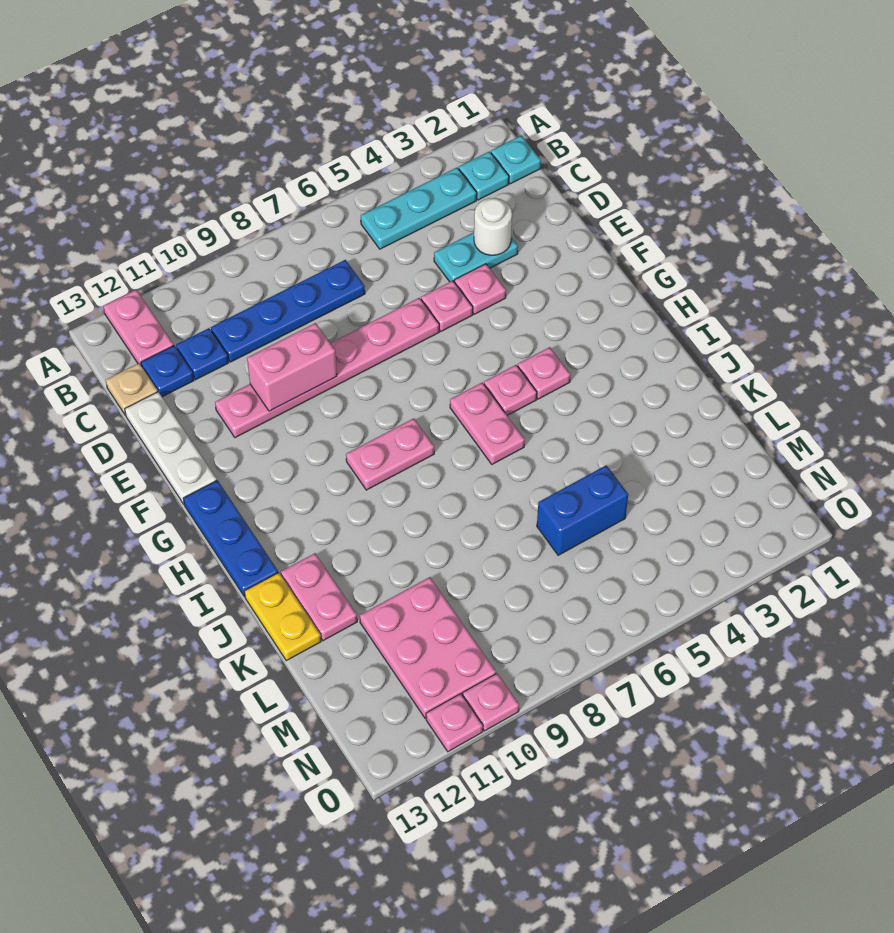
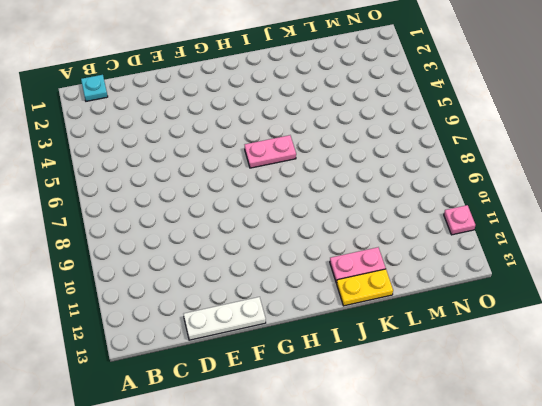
none -> pink plate A12:B12 level 1
none -> cyan plate B2 level 1
none -> cyan plate B3:B5 level 1

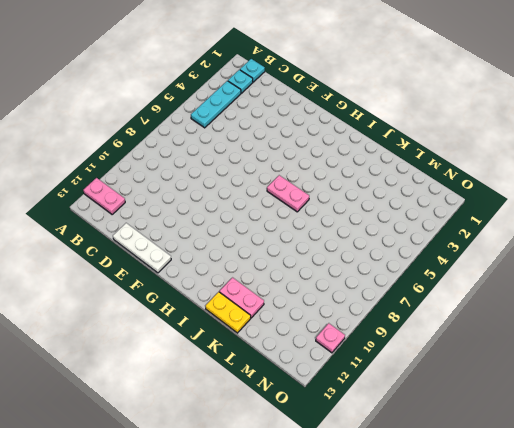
none -> blue plate C7:C10 level 1
none -> blue plate C11 level 1
none -> blue plate C12 level 1

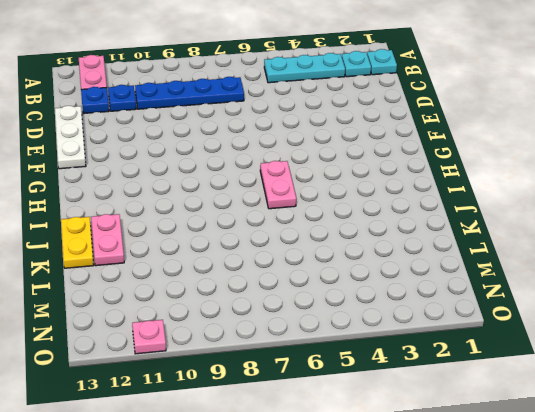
none -> tan plate C13 level 1
none -> cyan plate D3:D4 level 1
none -> pink plate E4 level 1

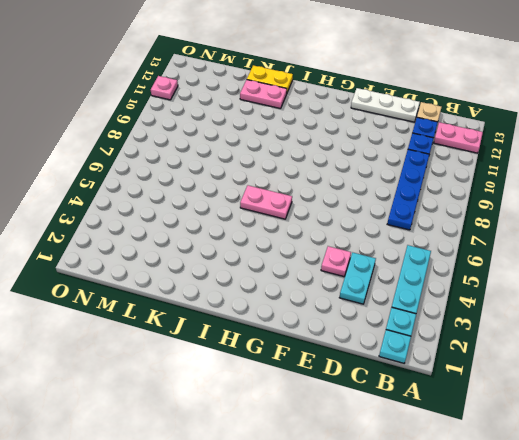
none -> pink plate E5 level 1
none -> pink plate E6:E11 level 1
none -> blue plate G13:I13 level 1

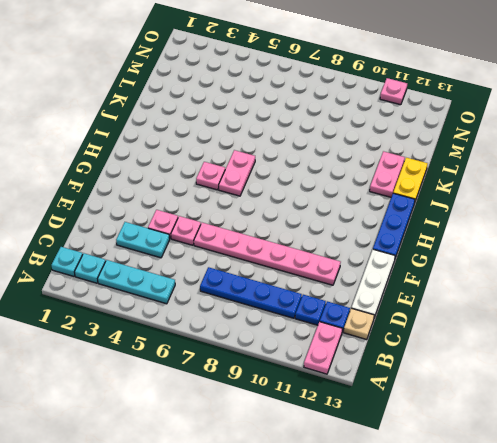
none -> pink plate H4 level 1
none -> pink plate H8:H9 level 1
none -> blue brick L5:L6 level 1

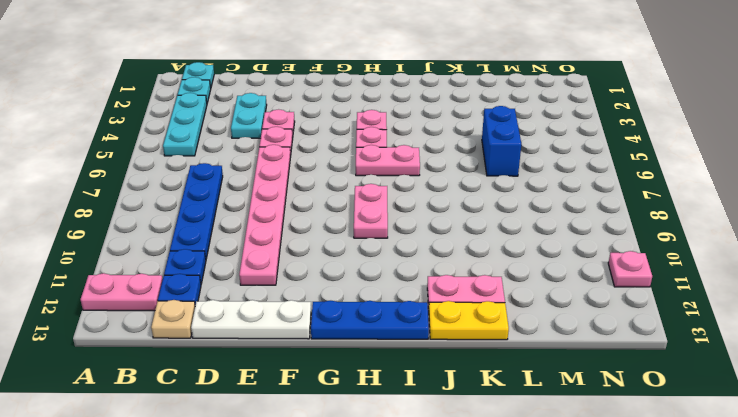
none -> pink plate L10:N11 level 1
none -> pink plate O10 level 1
none -> white round brick D3 level 2

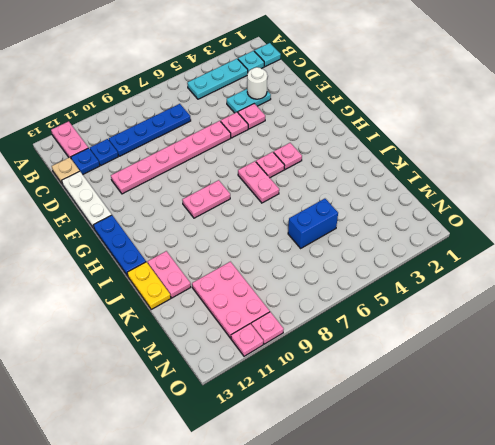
none -> pink brick E9:E10 level 2

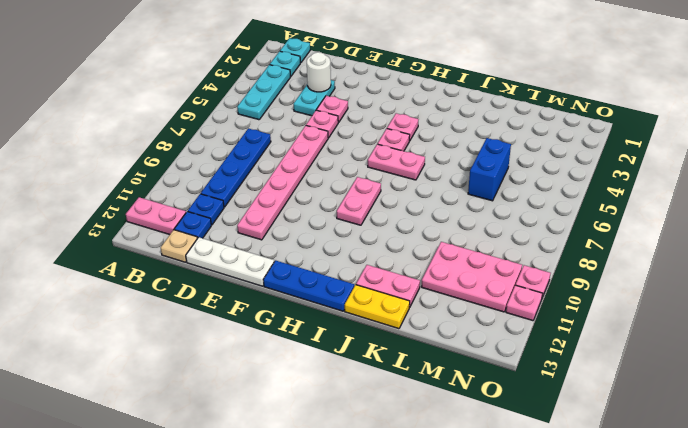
none -> pink brick E9:E10 level 2

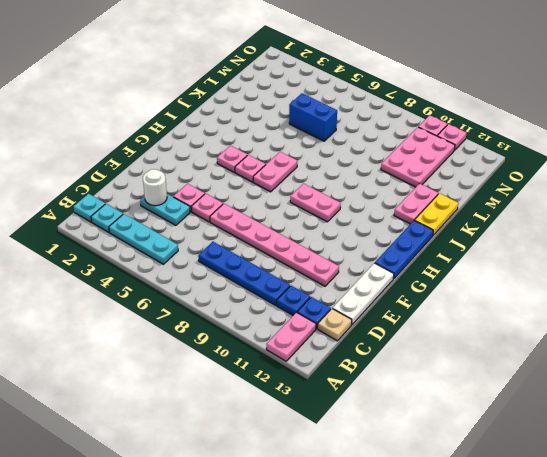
none -> pink brick E9:E10 level 2

